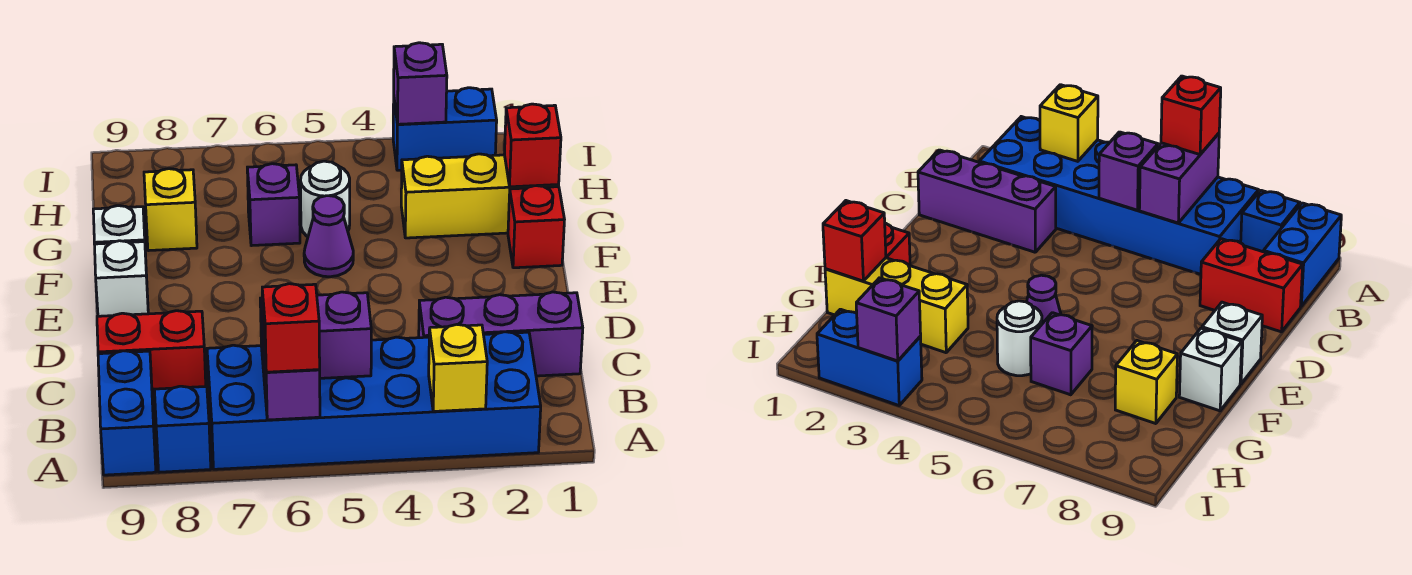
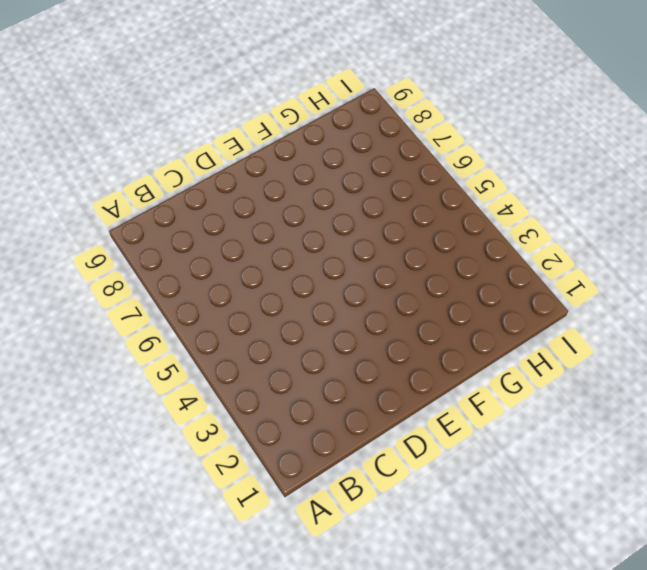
none -> blue brick A2:B7 level 1
none -> blue brick A8 level 1
none -> blue brick A9:B9 level 1

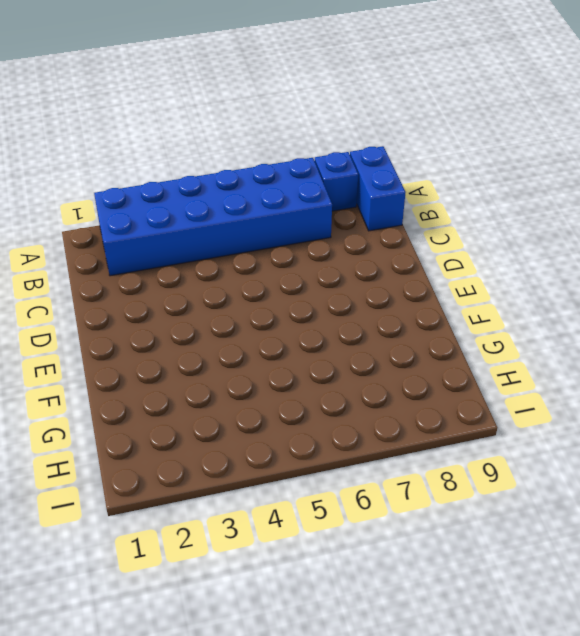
none -> purple brick C1:C3 level 1
none -> red brick C8:C9 level 1
none -> white brick E9 level 1

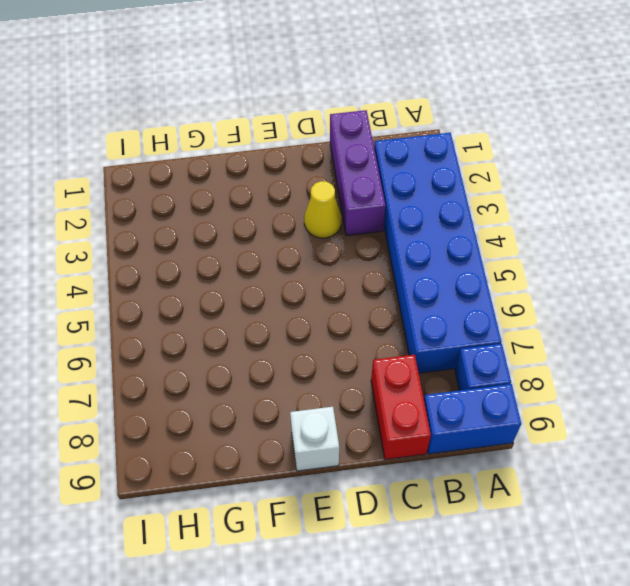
yellow cone D3 level 1 -> none
none -> red brick F1 level 1
none -> purple cone F5 level 1
none -> white brick F9 level 1

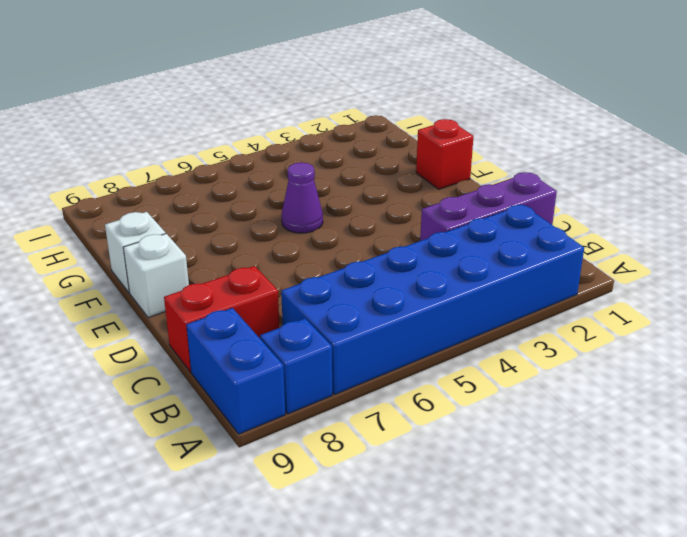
none -> yellow brick G1:G3 level 1
none -> white round brick G5 level 1
none -> purple brick G6 level 1

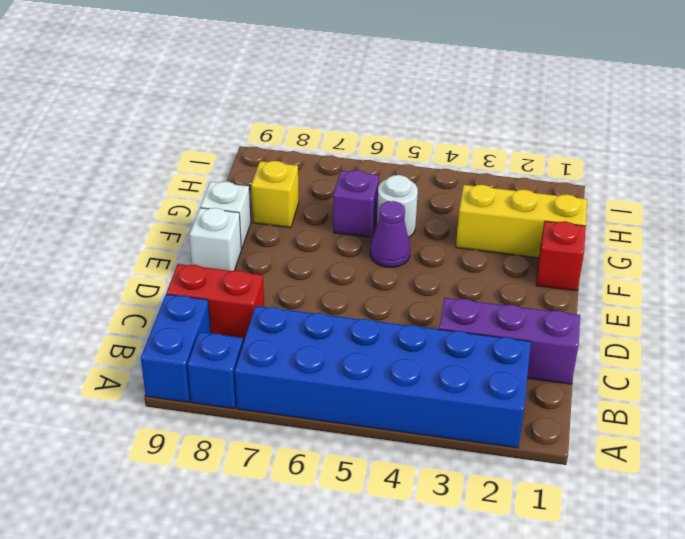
none -> blue brick I2:I3 level 1
none -> yellow brick A3 level 2
none -> purple brick A6:B6 level 2

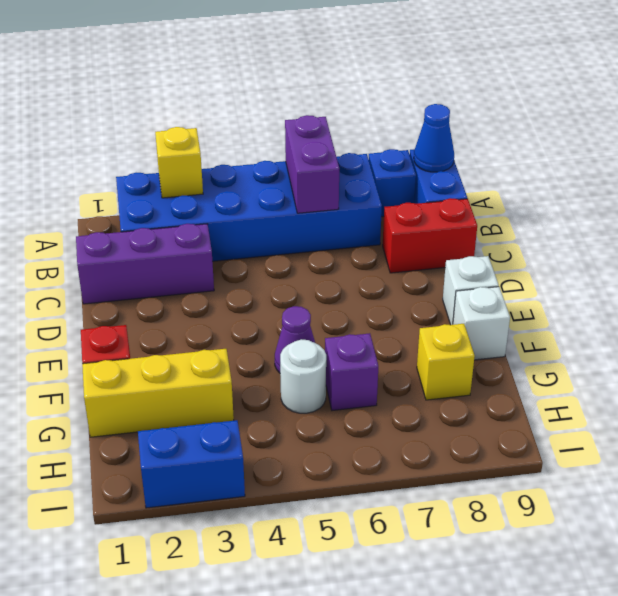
blue cone A9 level 2 -> none
none -> purple brick B5 level 2
none -> red brick G1 level 2
none -> purple brick I3 level 2

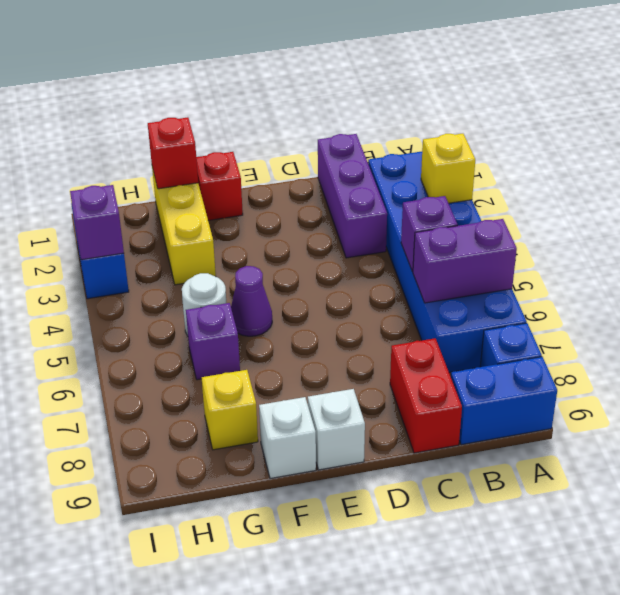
none -> red brick A6 level 3

